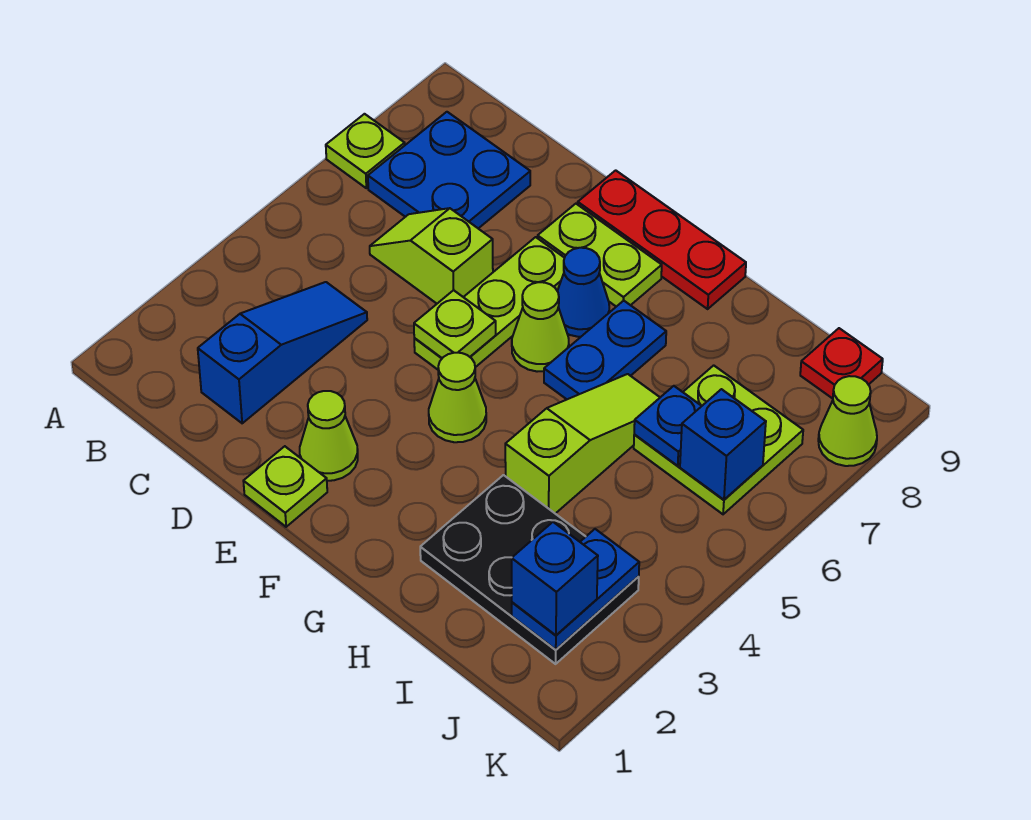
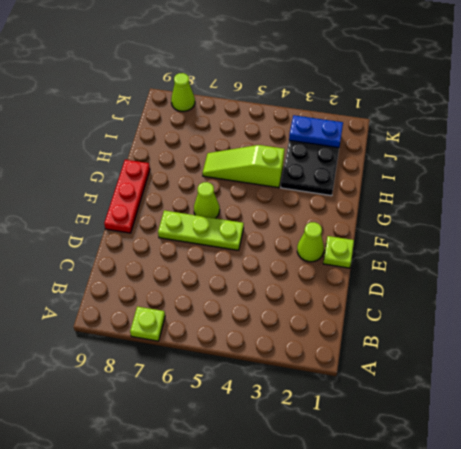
none -> blue plate B7:C8 level 1
none -> blue slope C2:C4 level 1 top 2
none -> lime slope C6:D6 level 1 top D

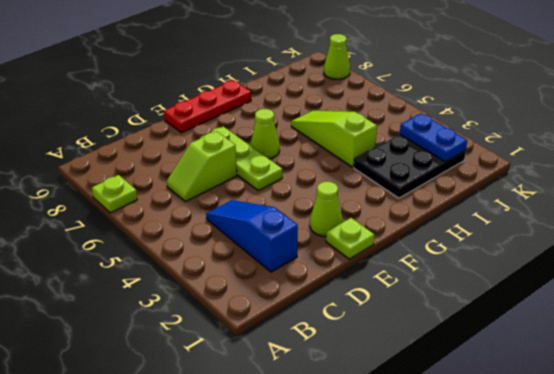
none -> blue plate B7:C8 level 1
none -> lime plate E8:F8 level 1
none -> lime cone F4 level 1

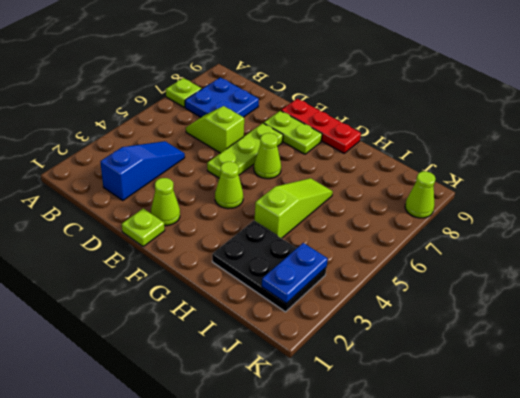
none -> blue cone F7 level 1
none -> blue plate G6:G7 level 1
none -> lime plate I6:J7 level 1

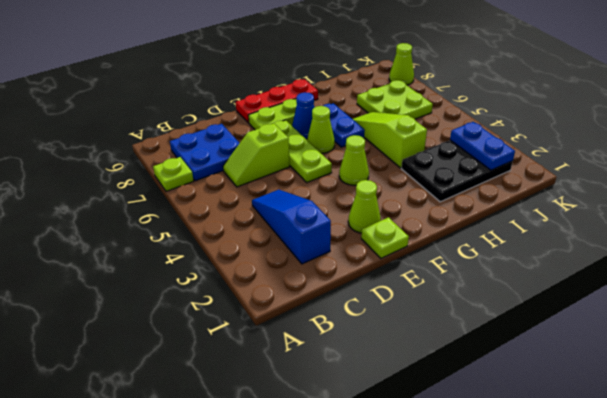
none -> red plate J9 level 1
none -> lime plate E5 level 2
none -> blue plate I6 level 2

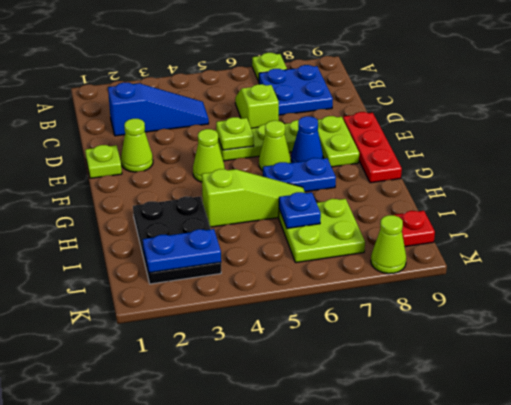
none -> blue brick J6 level 2
none -> blue brick J2 level 3

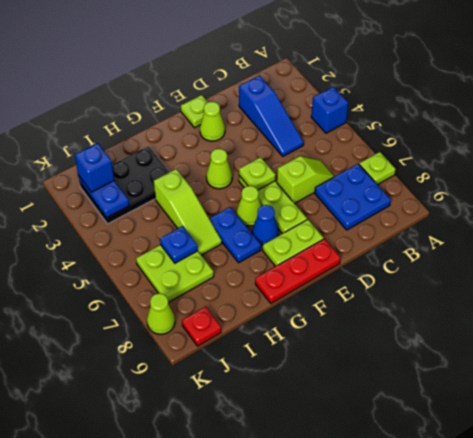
blue brick A4 level 1 -> blue brick J6 level 2

